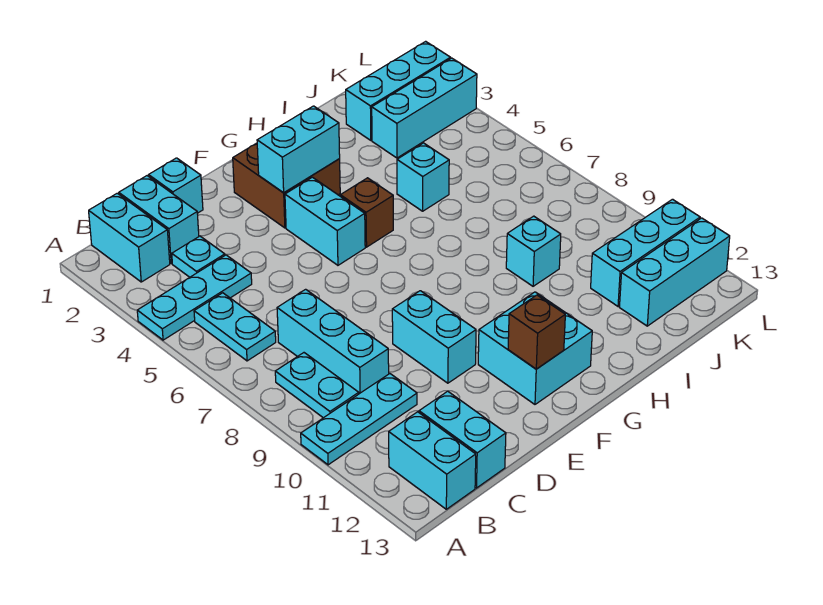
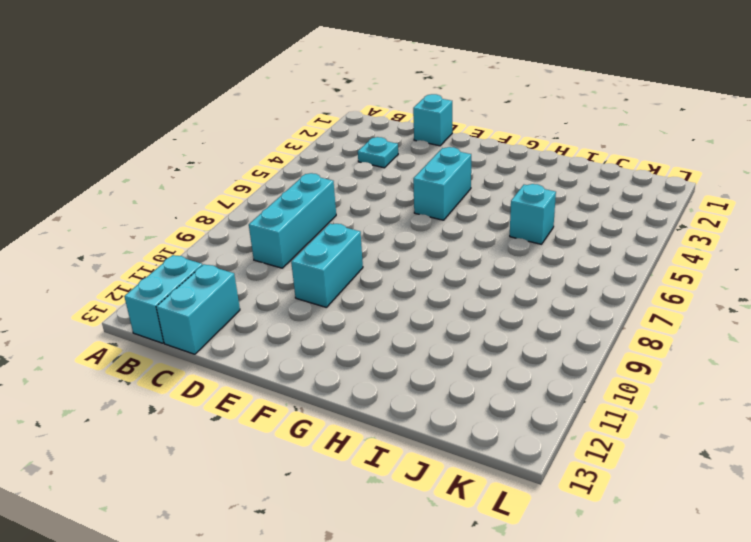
none -> cyan plate A4:C4 level 1
none -> cyan plate A10:C10 level 1
none -> cyan brick B1:B2 level 1

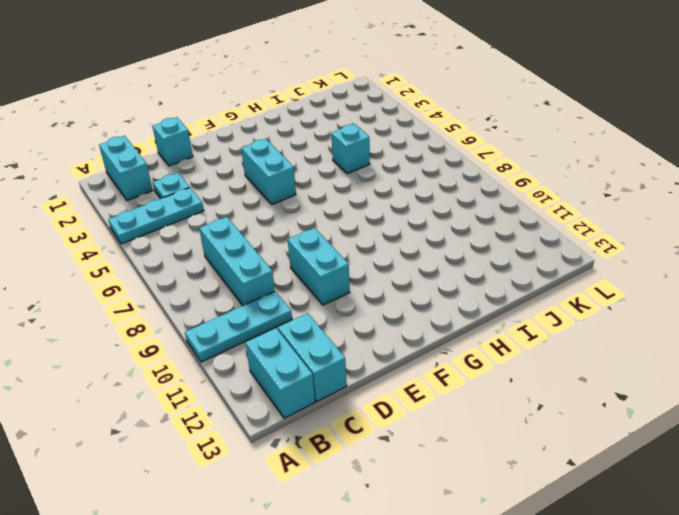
none -> cyan plate B5:B6 level 1
none -> cyan plate B8:B9 level 1
none -> cyan brick C1:C2 level 1

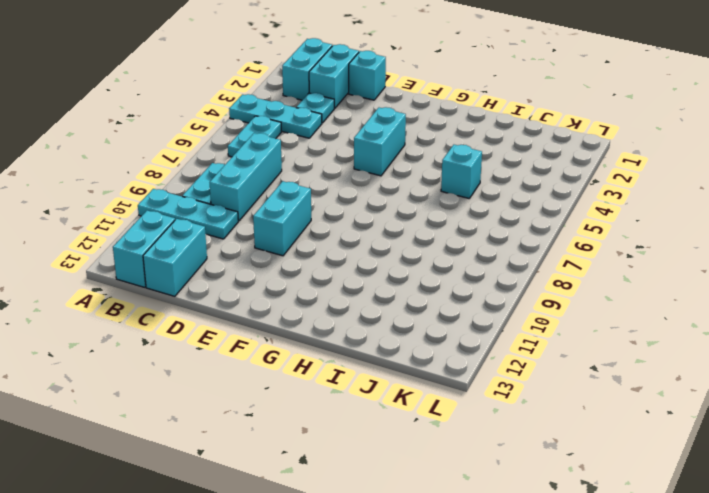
none -> brown brick F2:G3 level 1
none -> cyan brick F11:G12 level 1
none -> brown brick G5 level 1

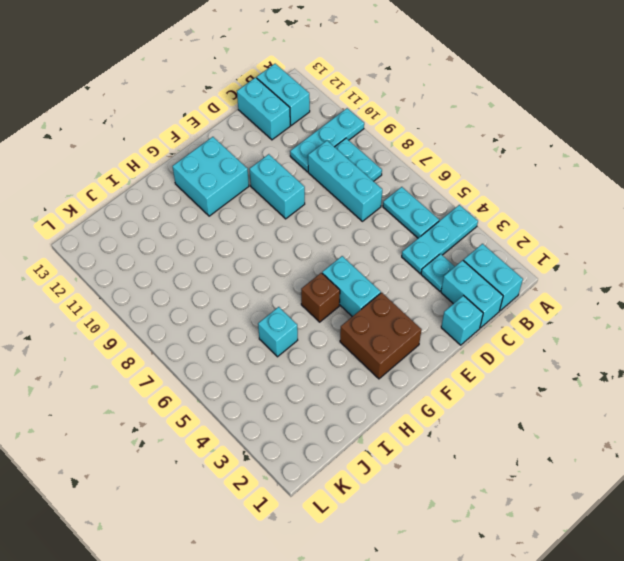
none -> cyan brick I9 level 1
none -> cyan brick J2:L2 level 1
none -> cyan brick J3:L3 level 1

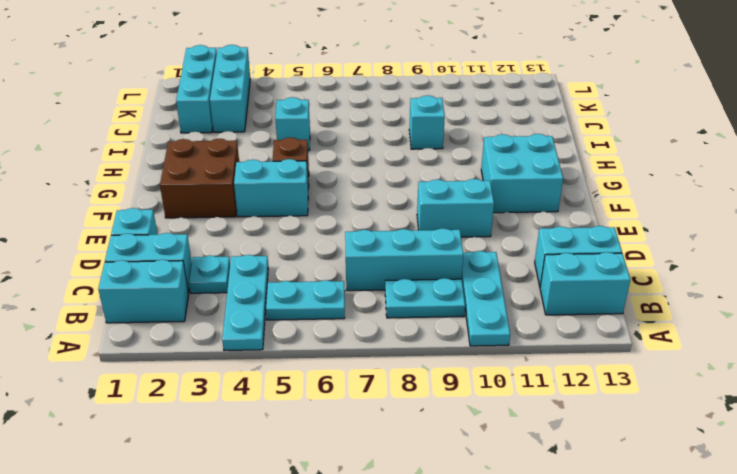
none -> cyan brick J11:L11 level 1
none -> cyan brick J12:L12 level 1
none -> cyan brick F3:G3 level 2

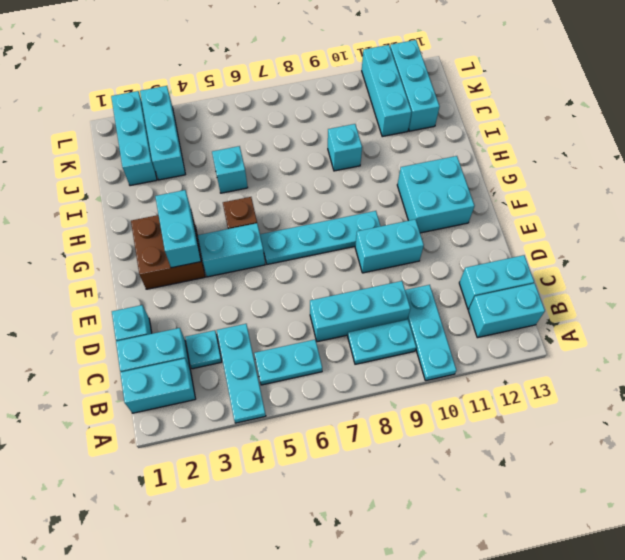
cyan plate F6:F9 level 1 -> none
none -> brown brick F12 level 2

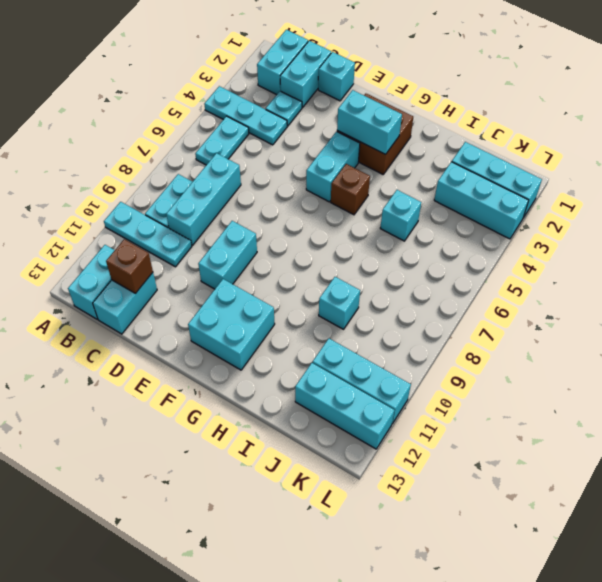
brown brick C12 level 2 -> brown brick F12 level 2

